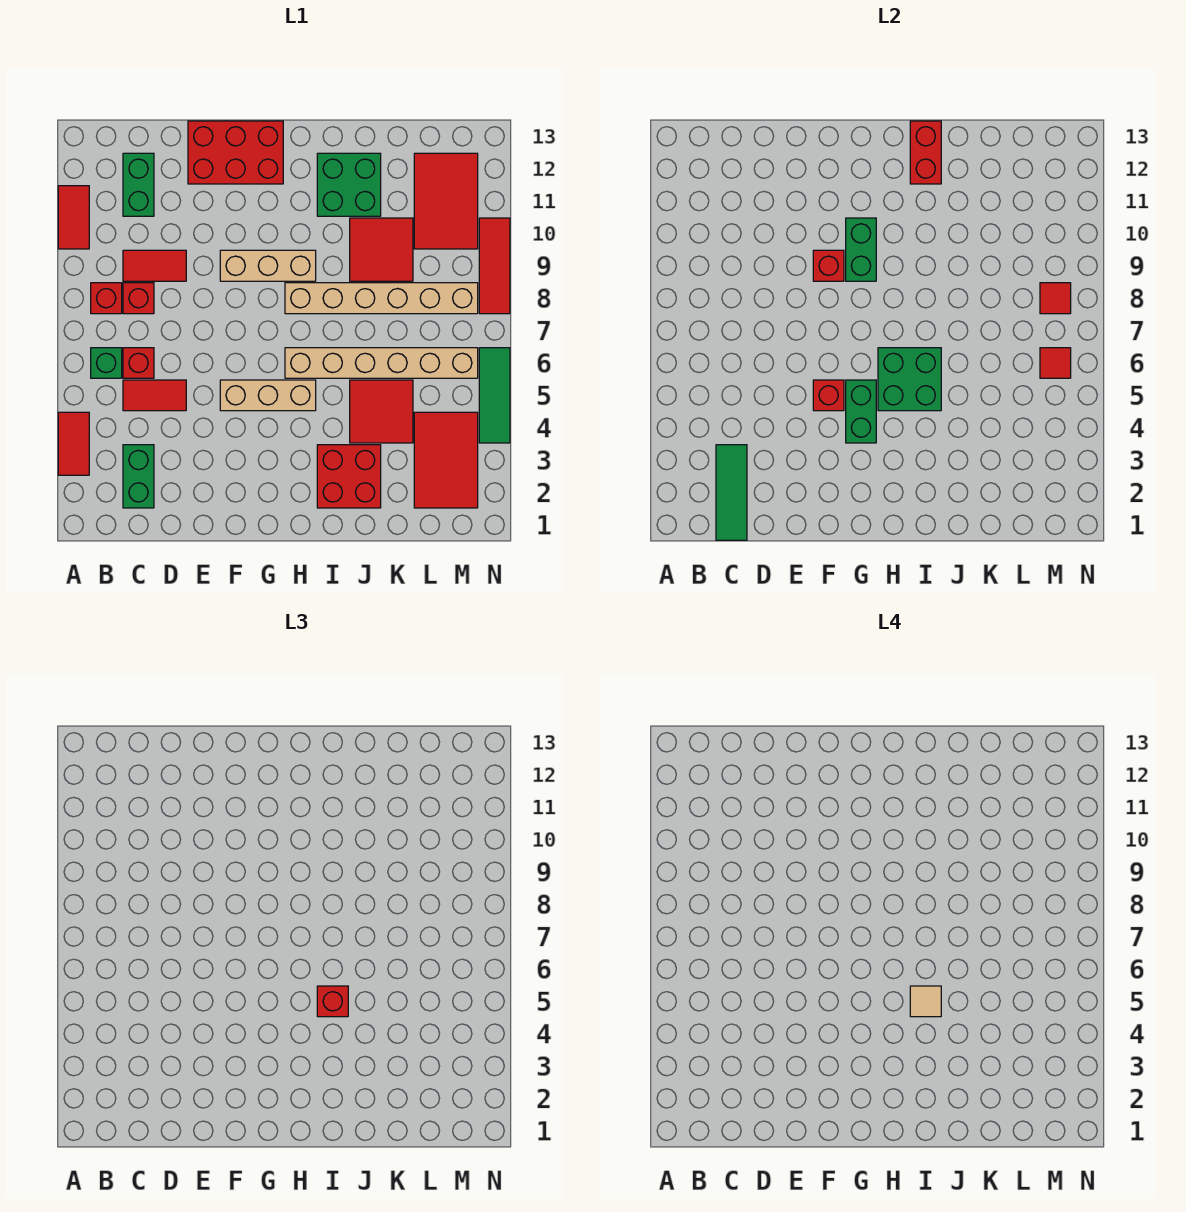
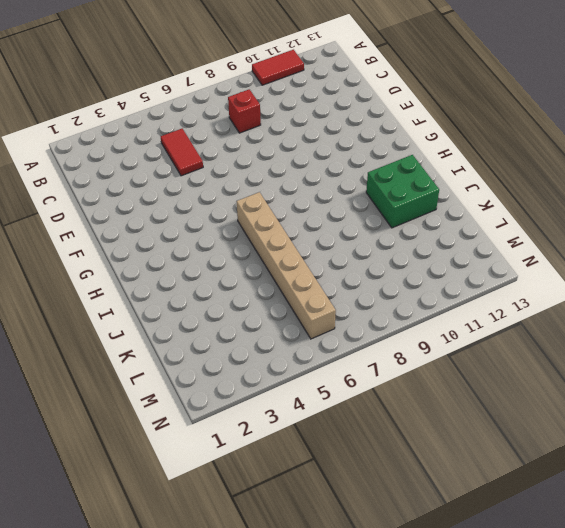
none -> red tile A3:A4 level 1
none -> green brick B6 level 1
none -> red brick B8 level 1
none -> green brick C2:C3 level 1

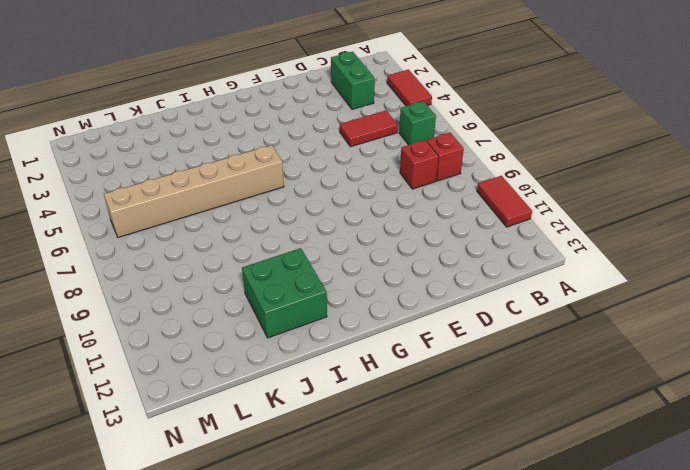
none -> red brick C6 level 1
none -> red tile C9:D9 level 1
none -> green brick C11:C12 level 1
none -> red brick E12:G13 level 1

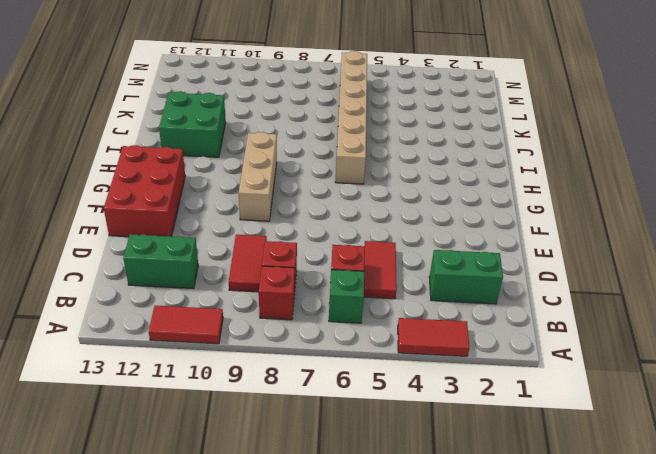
none -> tan brick F5:H5 level 1
none -> tan brick H8:M8 level 1
none -> red brick I2:J3 level 1
none -> red tile J4:K5 level 1

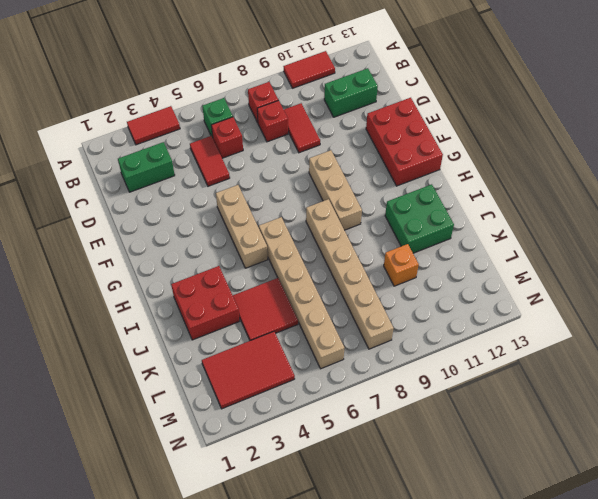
orange brick K10 level 1 -> red tile J9:K10 level 1
none -> red tile L10:M12 level 1
none -> green tile N4:N6 level 1
none -> red tile N8:N10 level 1
none -> green tile C1:C3 level 2

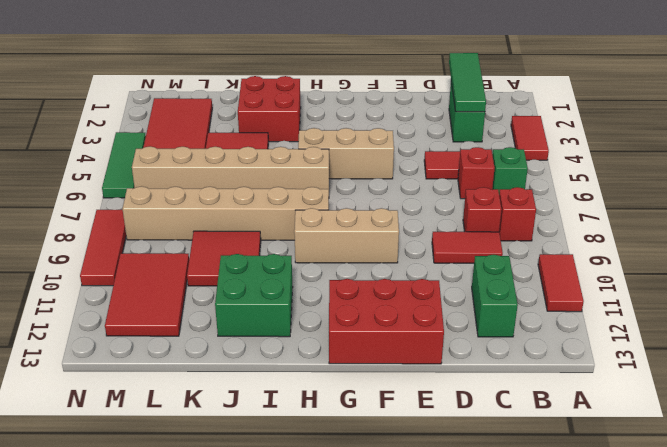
none -> red brick F5 level 2
none -> red brick F9 level 2
none -> green brick G4:G5 level 2
none -> green brick G9:G10 level 2

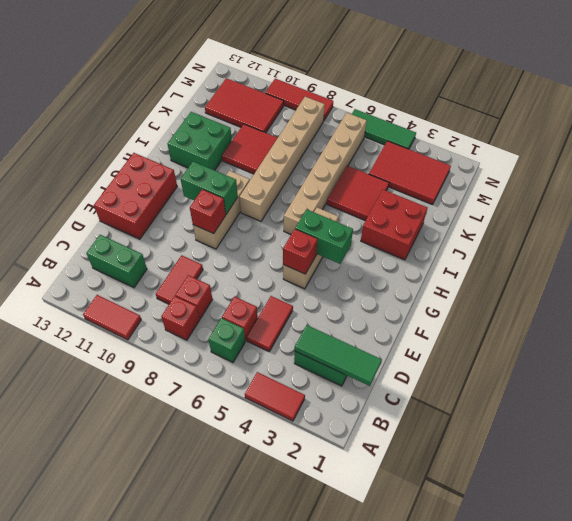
none -> green brick H5:I6 level 2
none -> red brick I12:I13 level 2
none -> red tile M6 level 2
none -> red tile M8 level 2

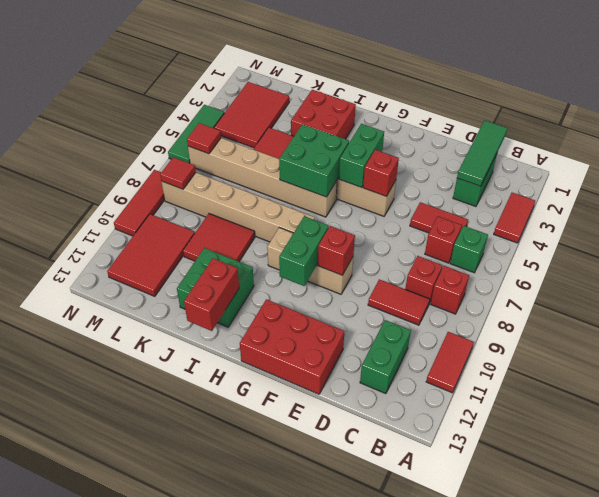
none -> red brick I5 level 3
none -> tan tile I5 level 4

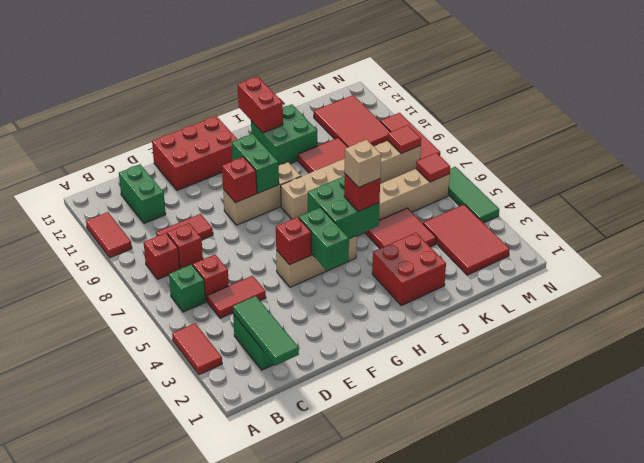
tan brick I5 level 4 -> tan tile I5 level 4

